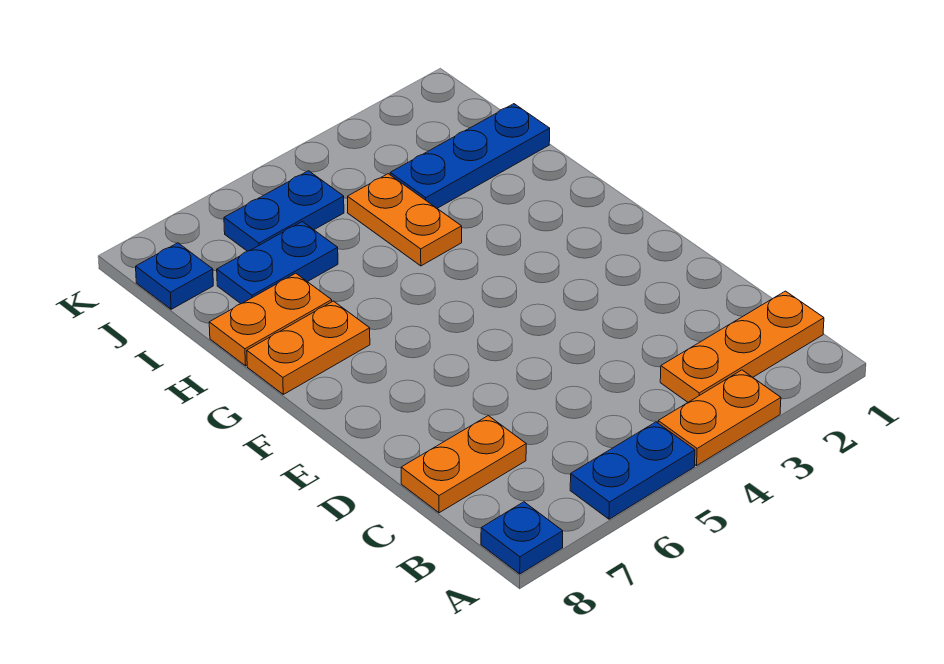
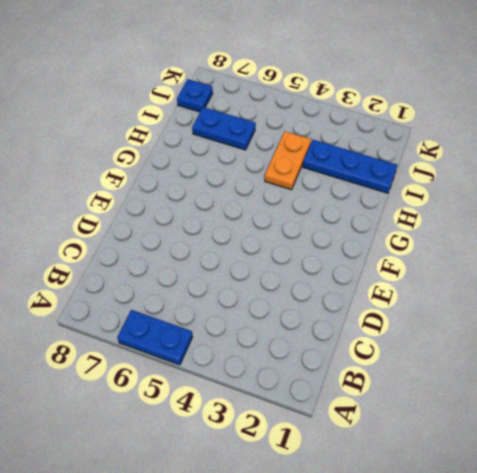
none -> orange plate A3:A4 level 1
none -> blue plate A8 level 1
none -> orange plate B1:B3 level 1

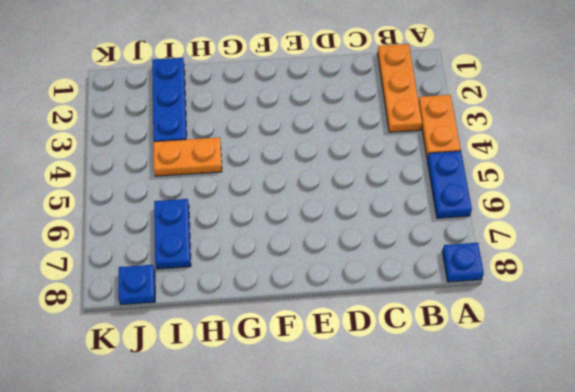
none -> orange plate C7:C8 level 1
none -> orange plate G7:G8 level 1
none -> orange plate H7:H8 level 1

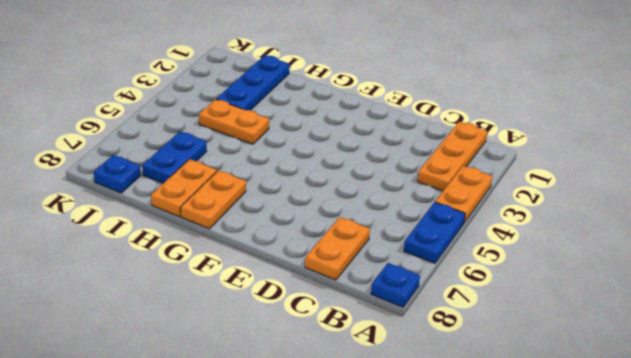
none -> blue plate J5:J6 level 1

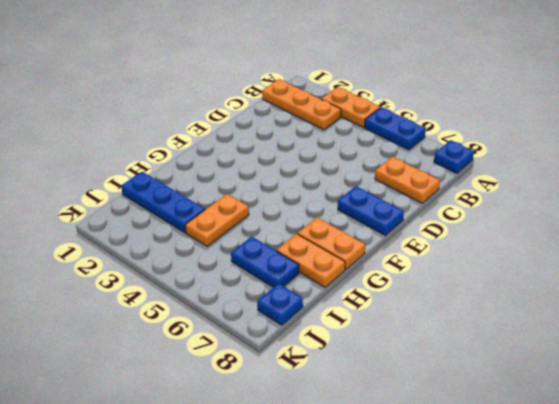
blue plate E7:E8 level 1 -> blue plate J5:J6 level 1

